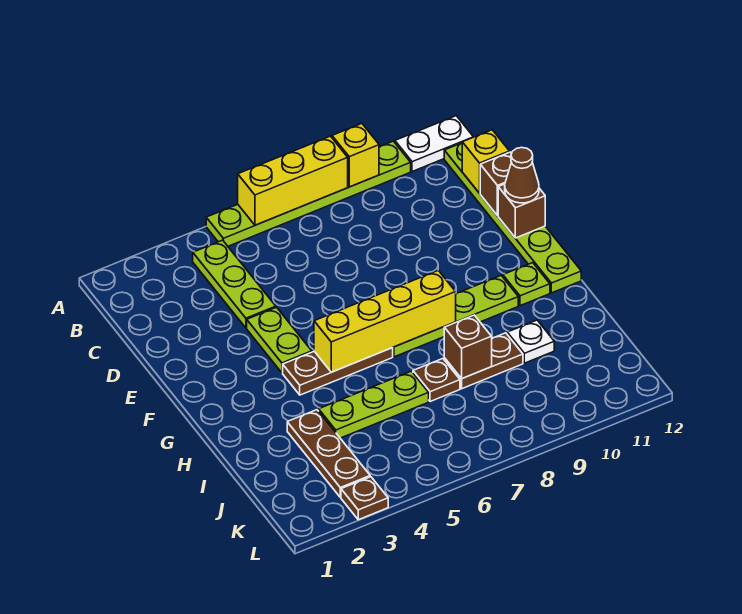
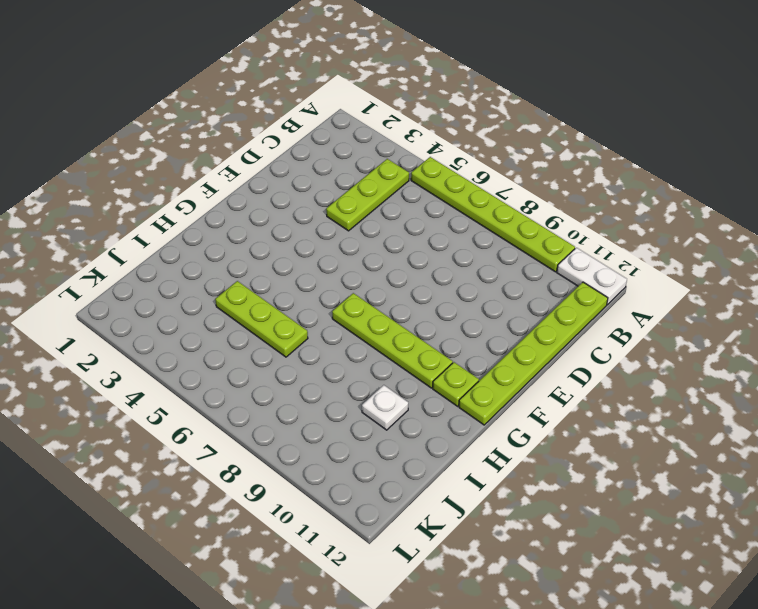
none -> lime plate E4:F4 level 1
none -> brown plate G4:G6 level 1
none -> brown plate I3:K3 level 1

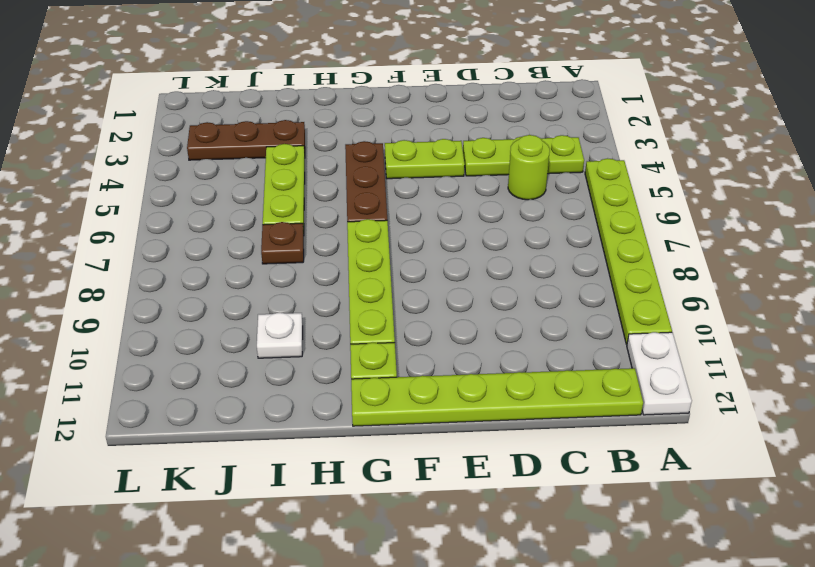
lime round brick C5 level 1 -> none
none -> brown plate I8:I9 level 1
none -> brown plate L3 level 1
none -> yellow brick A6:A8 level 2

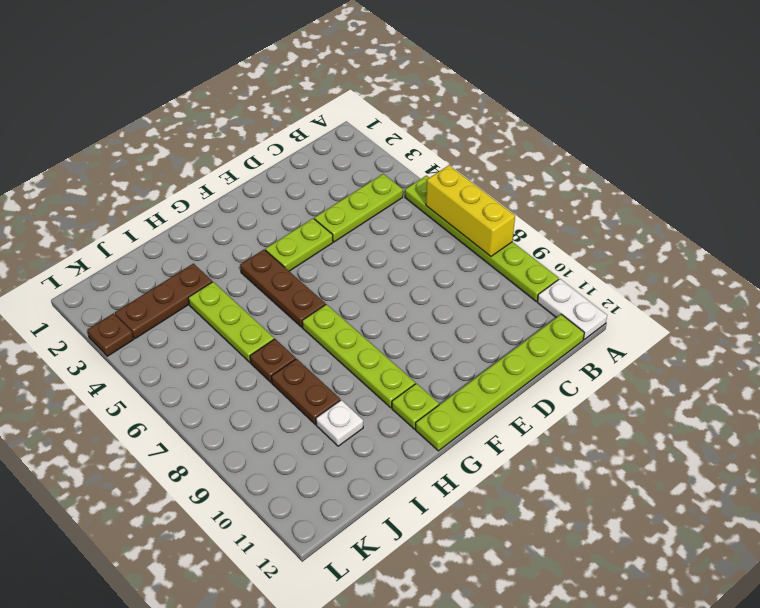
none -> yellow brick A9 level 2
none -> yellow brick C12 level 2
none -> brown brick D12 level 2

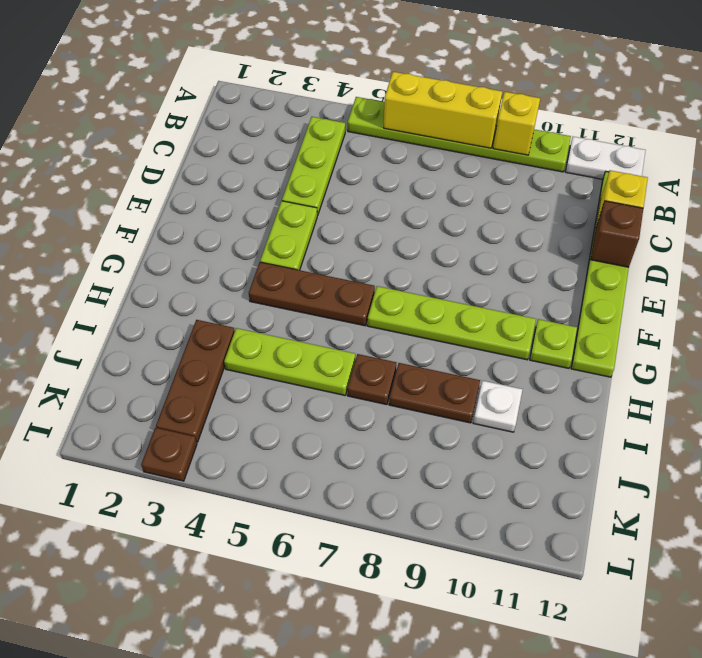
none -> brown brick E12 level 2
none -> yellow brick G5:G8 level 2
none -> brown brick I8 level 2

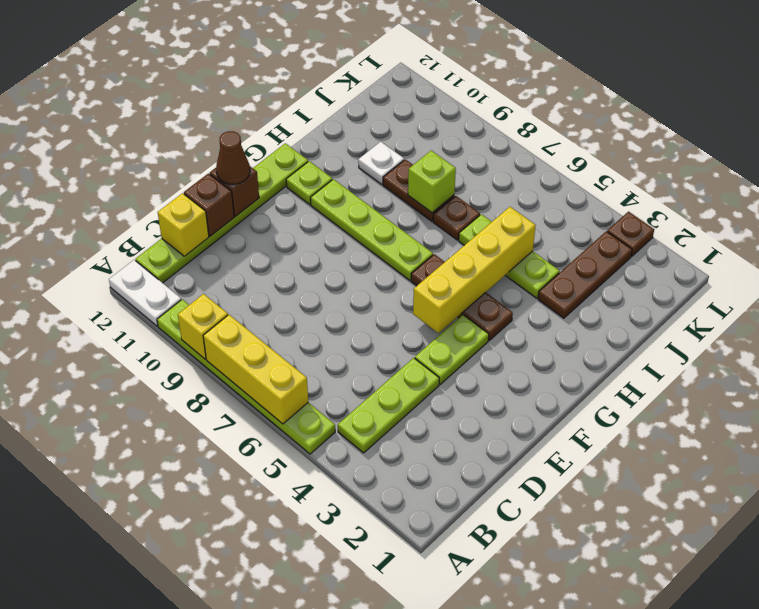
yellow brick F5:I5 level 2 -> yellow brick G5:G8 level 2
lime brick I8 level 2 -> brown brick I8 level 2

